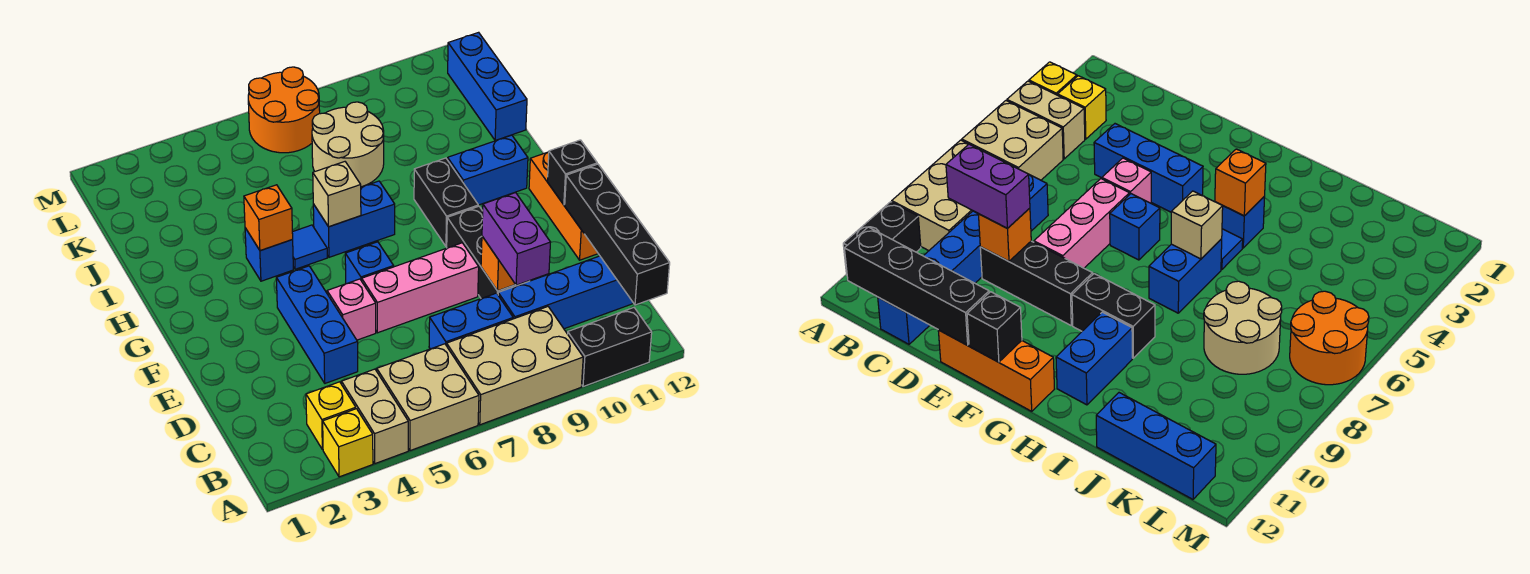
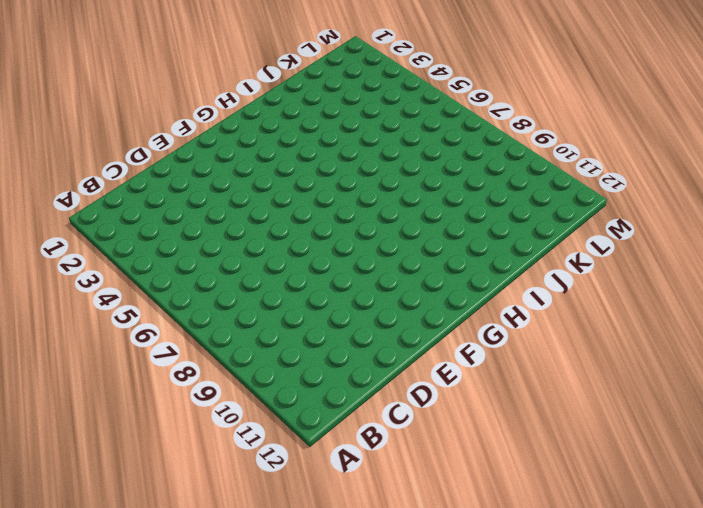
none -> yellow brick A3 level 1
none -> tan brick A4:B4 level 1
none -> tan brick A5:B6 level 1

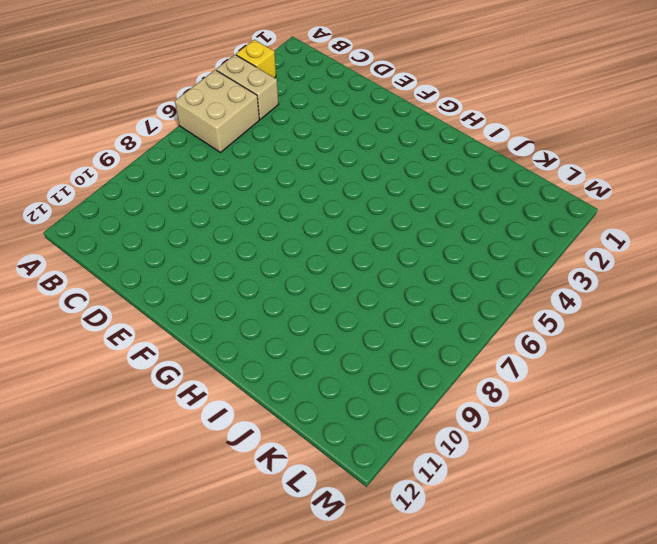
none -> tan brick A7:B9 level 1
none -> black brick A10:A11 level 1
none -> yellow brick B3 level 1

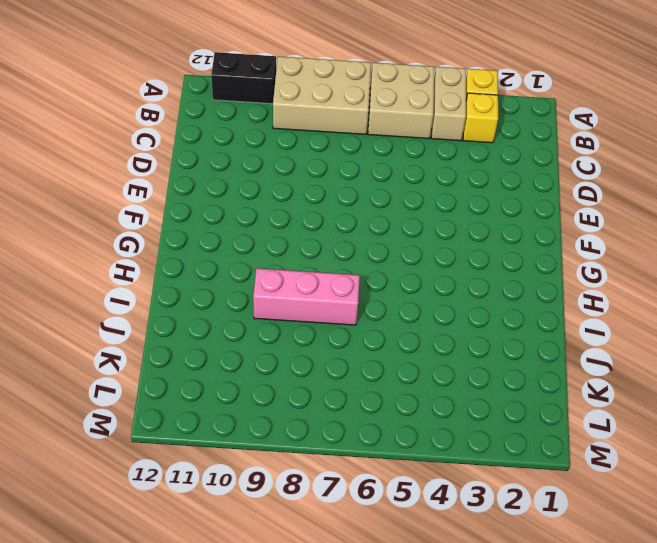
pink brick I7:I9 level 1 -> pink brick E6:E8 level 1
none -> blue brick C7:C8 level 1
none -> blue brick C9:C12 level 1
none -> blue brick D4:F4 level 1

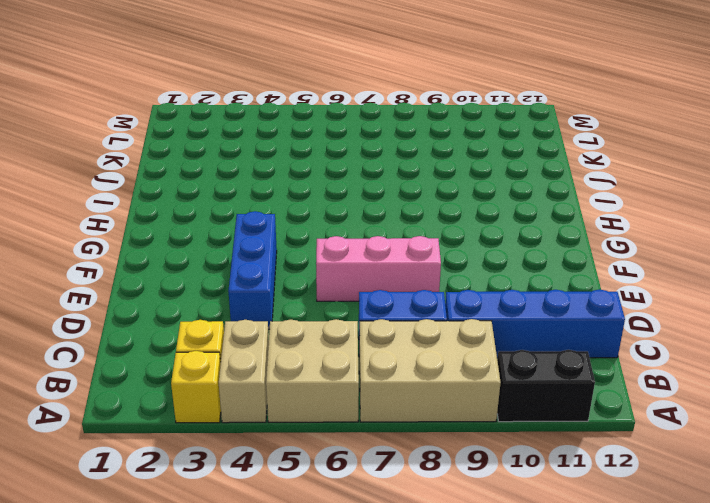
none -> black brick D9:F9 level 1
none -> pink brick E5 level 1
none -> orange brick E12:G12 level 1

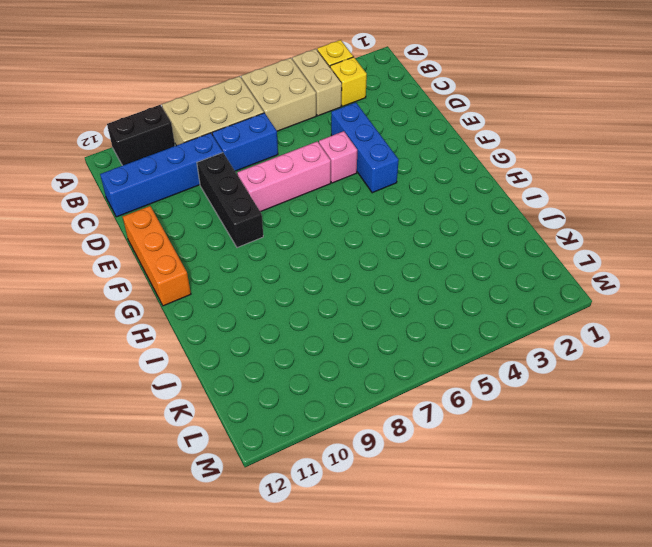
none -> blue brick F6 level 1
none -> black brick G9:H9 level 1
none -> blue brick H4 level 1

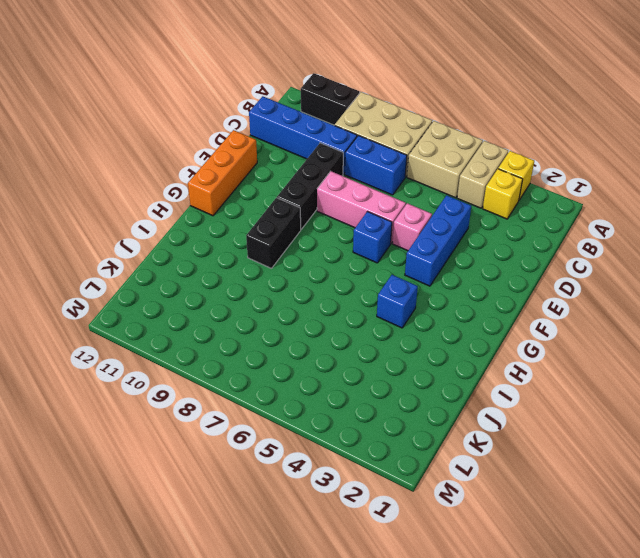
none -> blue tile H5 level 1
none -> blue brick H6:H7 level 1
none -> blue brick H10:H11 level 1

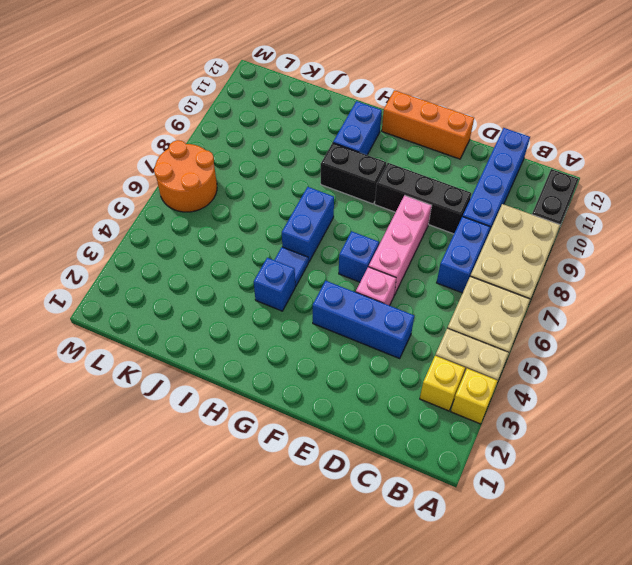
none -> tan round brick J7:K8 level 1
none -> blue brick J12:L12 level 1
none -> black brick B12:E12 level 2

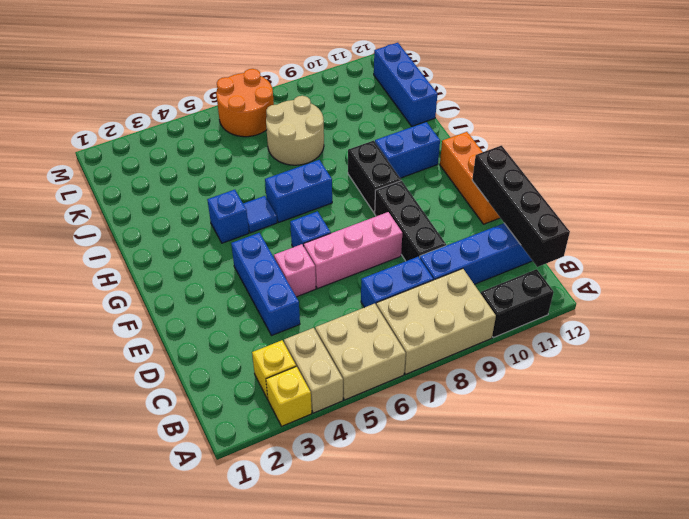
none -> orange brick D9 level 2
none -> black brick F12 level 2
none -> orange brick H4 level 2

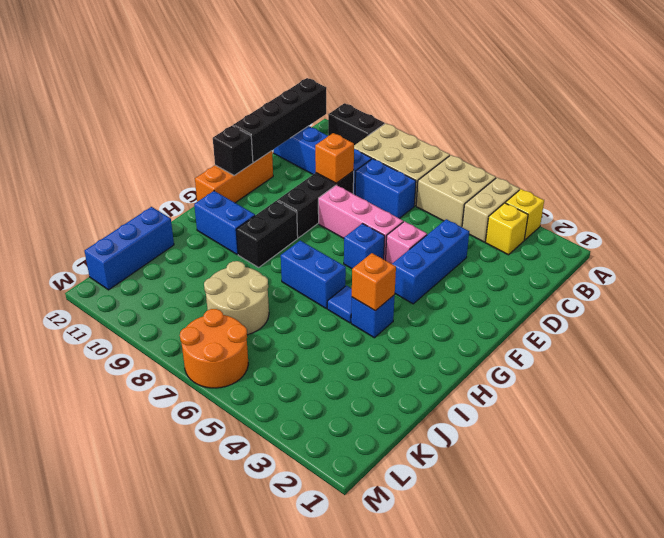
none -> tan brick H6 level 2
none -> purple brick C9:D9 level 3

